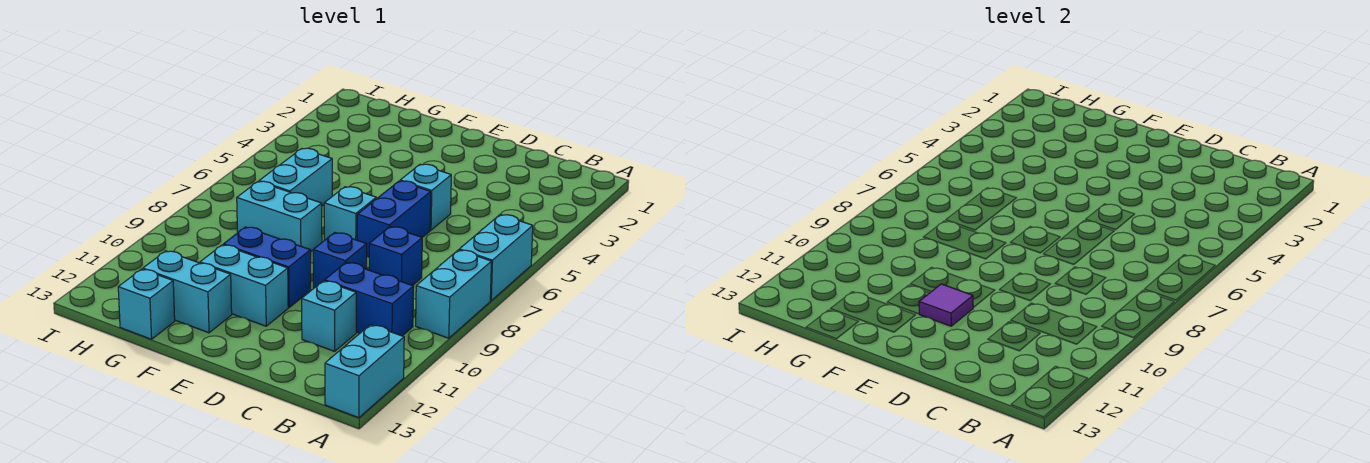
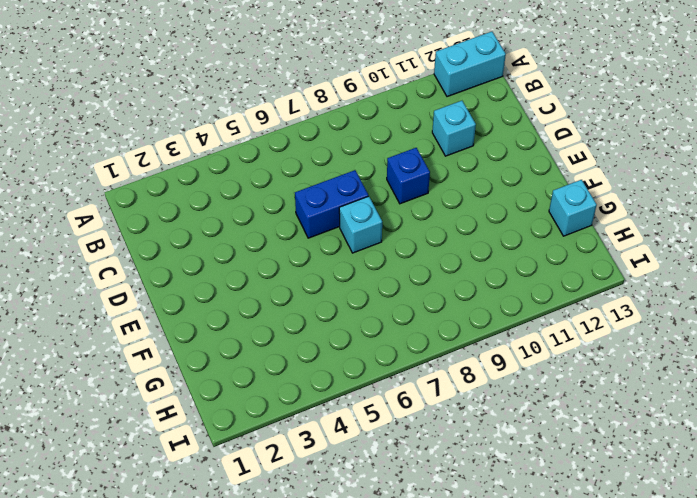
none -> cyan brick A6:A7 level 1
none -> cyan brick A8:A9 level 1
none -> blue brick B10:C10 level 1

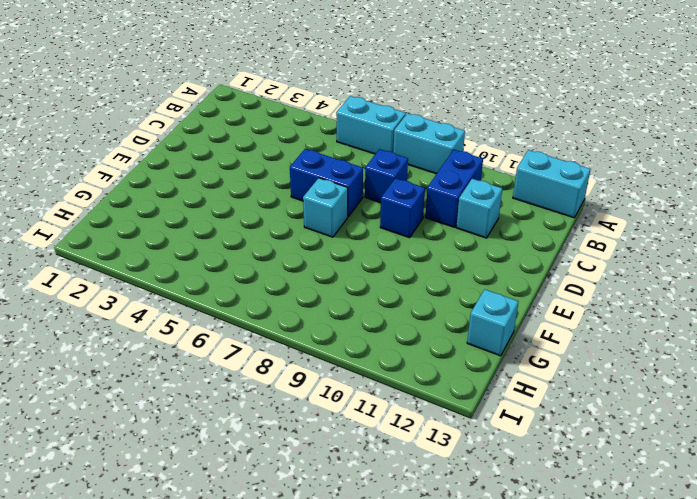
none -> cyan brick D5 level 1
none -> blue brick E10:F10 level 1
none -> cyan brick E11:F11 level 1

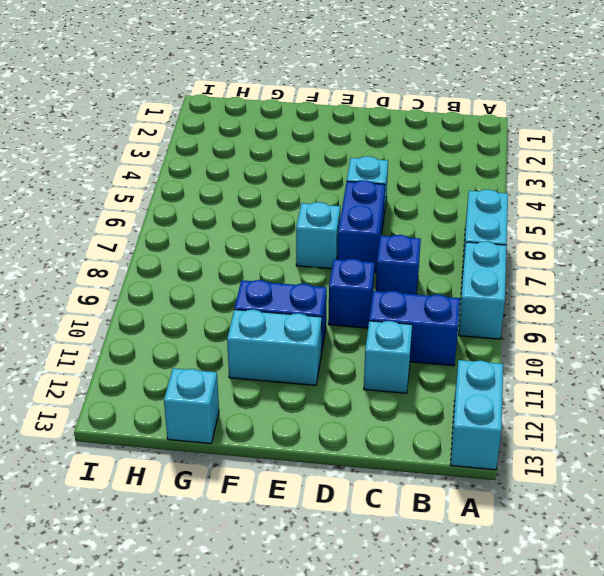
none -> cyan brick F8:G8 level 1
none -> cyan brick F12:G12 level 1
none -> cyan brick G6:G7 level 1

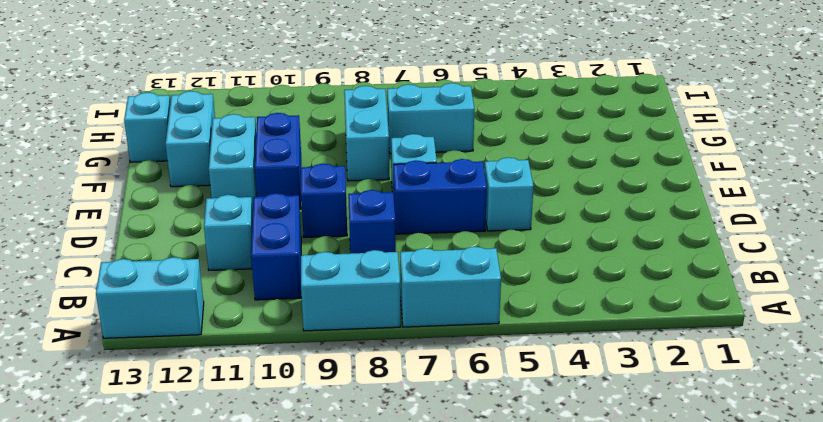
none -> purple tile E11 level 2

